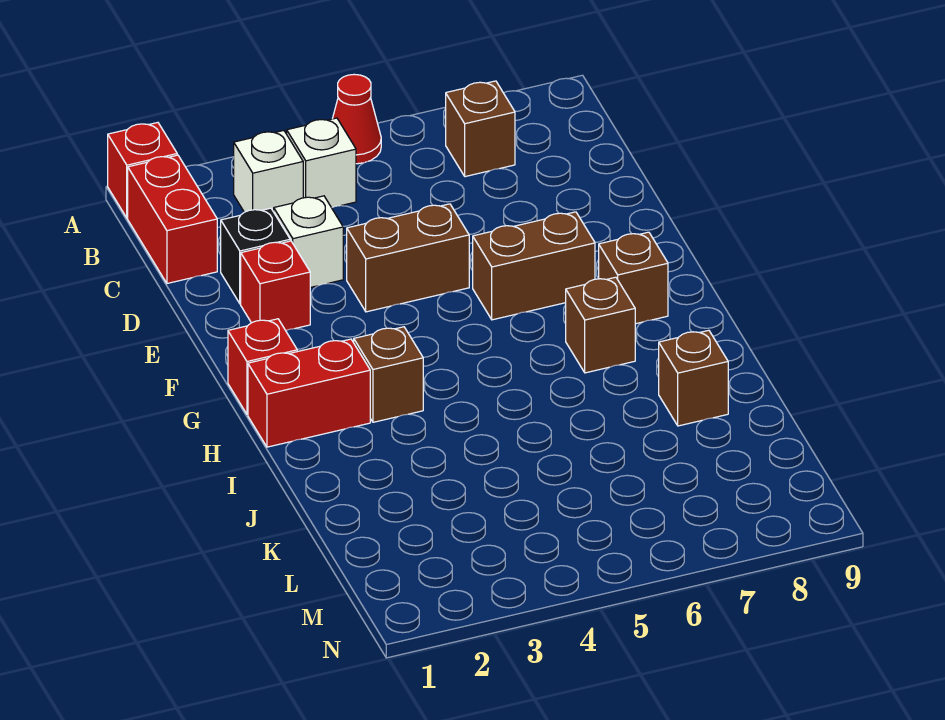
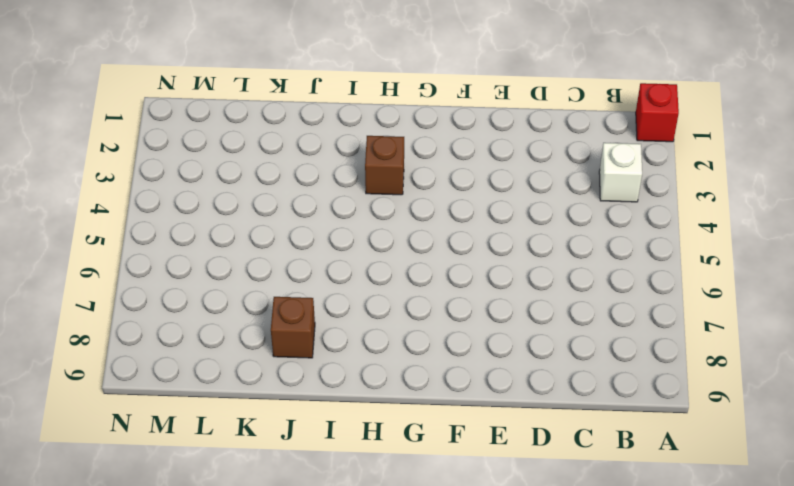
none -> red cone A5 level 1
none -> red brick B1:C1 level 1
none -> white brick B4 level 1

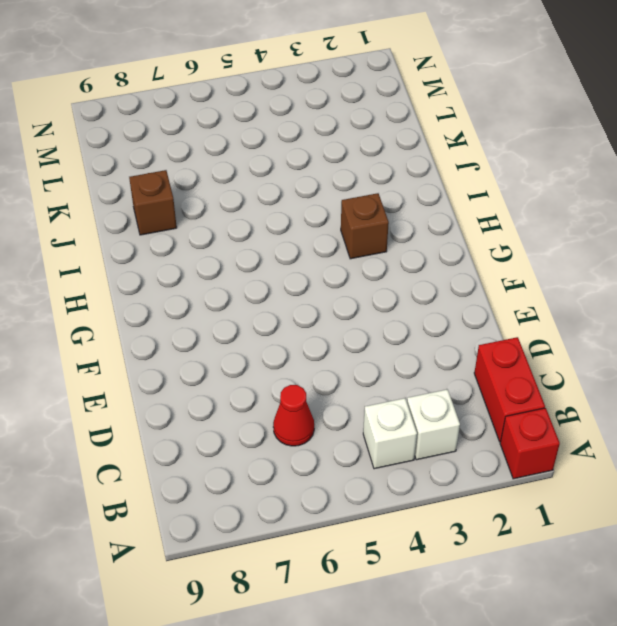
red cone C6 level 1 -> red cone A5 level 1
none -> brown brick B7 level 1
none -> black brick D2 level 1
none -> white brick D3 level 1

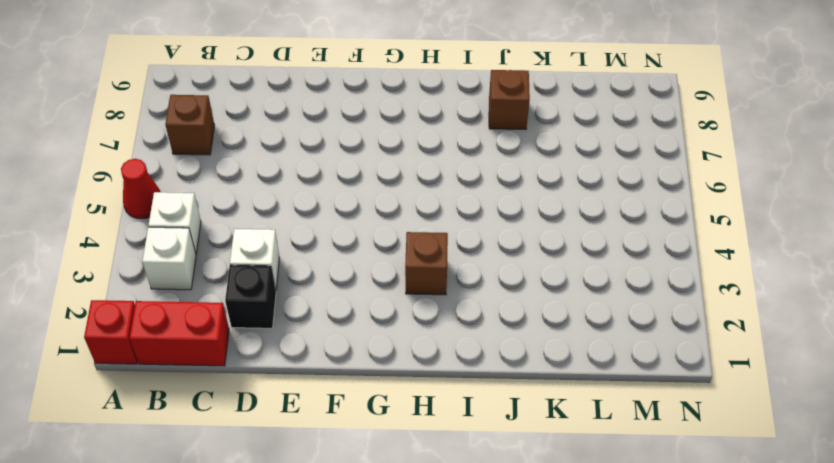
none -> red brick E2 level 1
none -> brown brick E4:E5 level 1
none -> brown brick F6:F7 level 1

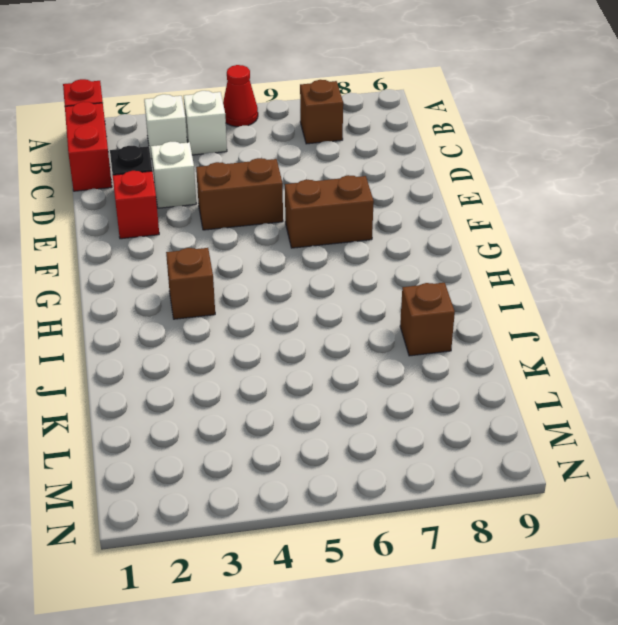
none -> red brick G1 level 1
none -> brown brick G8 level 1
none -> red brick H1:H2 level 1

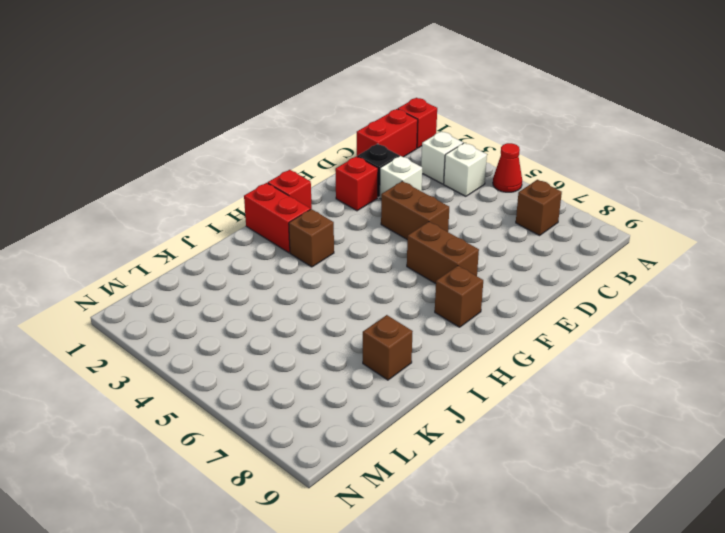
none -> brown brick H7 level 1

